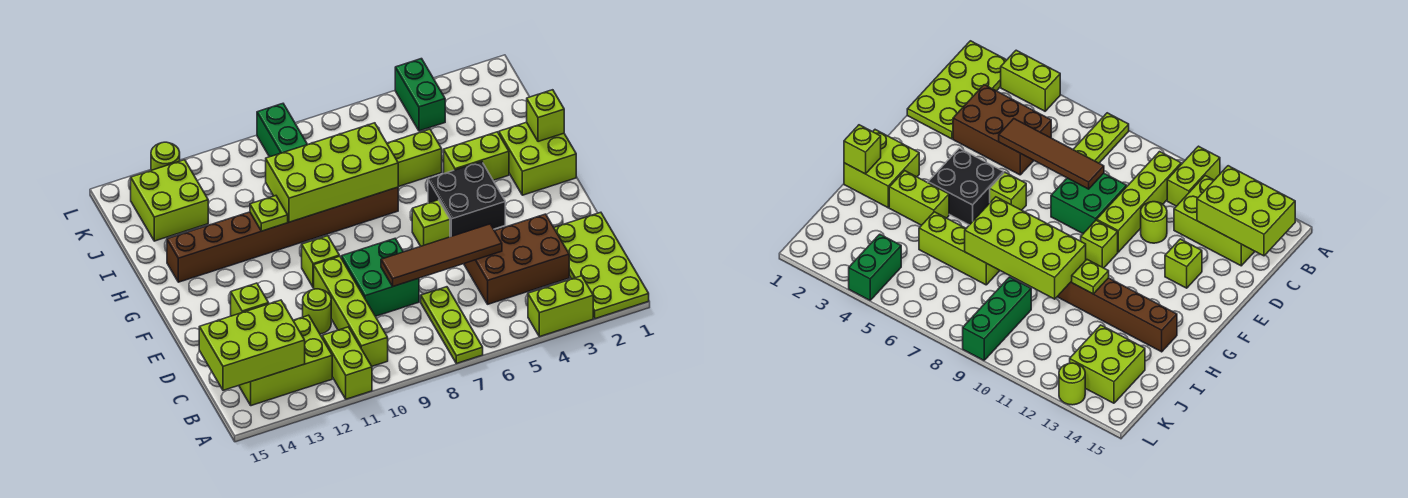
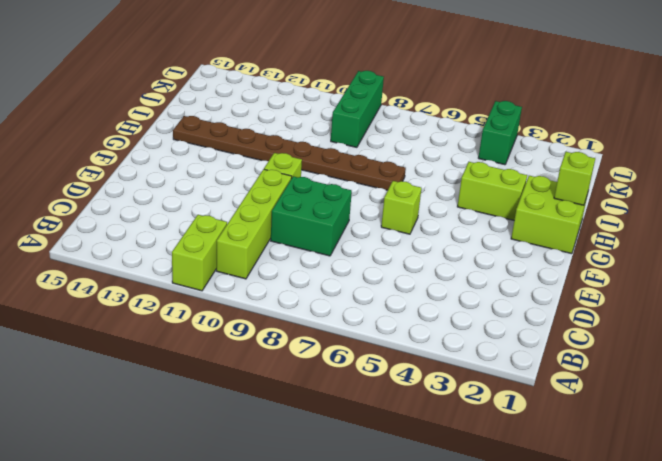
brown plate H7:H14 level 1 -> brown brick H7:H14 level 1
none -> lime plate A1:D2 level 1
none -> lime brick A3:A4 level 1
none -> lime plate A7:C7 level 1

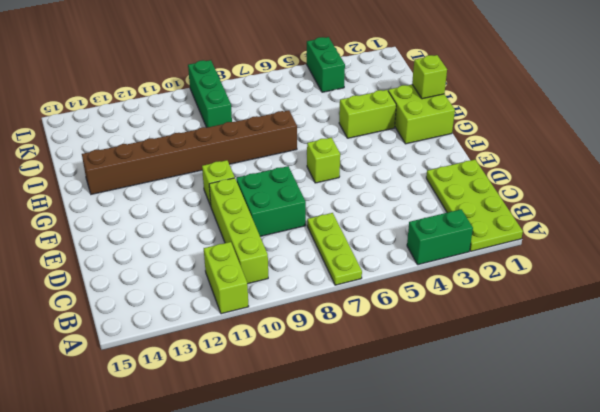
green brick A3:A4 level 1 -> lime brick A3:A4 level 1
none -> lime brick B12:C14 level 1
none -> brown brick C3:D5 level 1
none -> lime round brick D11 level 1

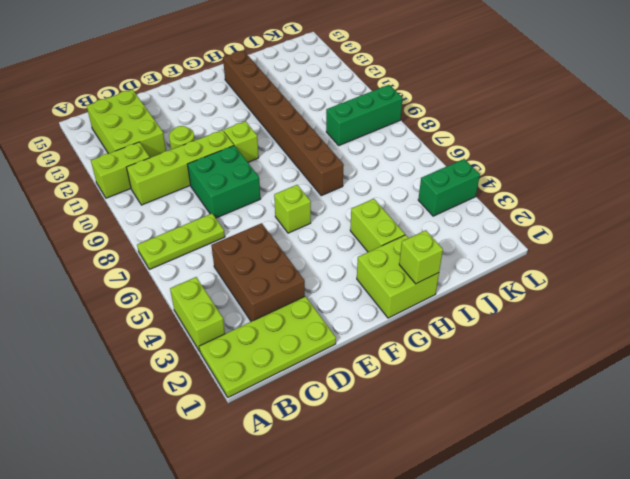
none -> lime brick E13 level 1
none -> black brick F4:G5 level 1
none -> lime brick I5:I7 level 1

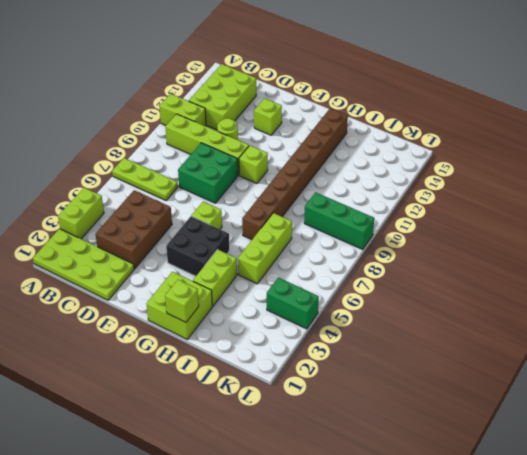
none -> lime brick J13:K14 level 1
none -> lime round brick L13 level 1
none -> lime brick B13:C15 level 2

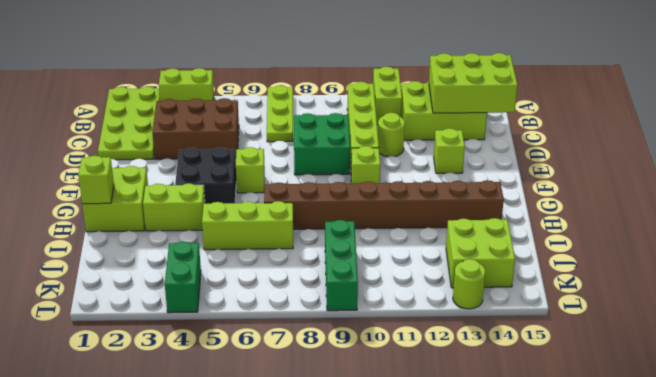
none -> brown tile D5:D8 level 2
none -> lime brick H7:I10 level 2
none -> lime plate H11 level 2

